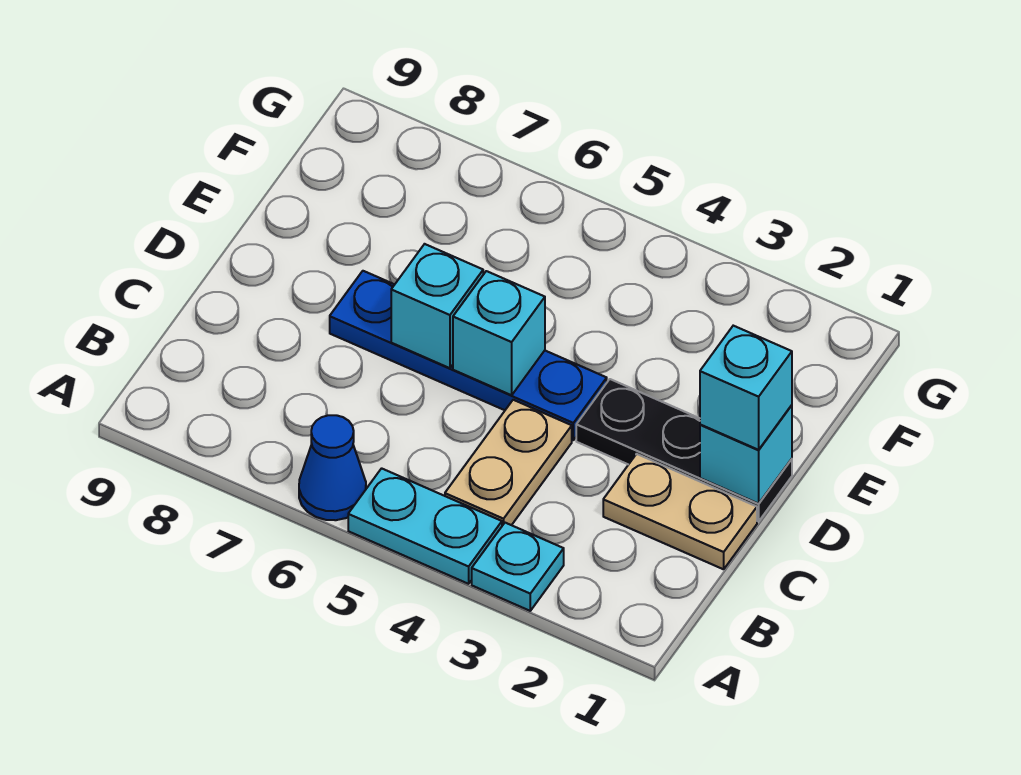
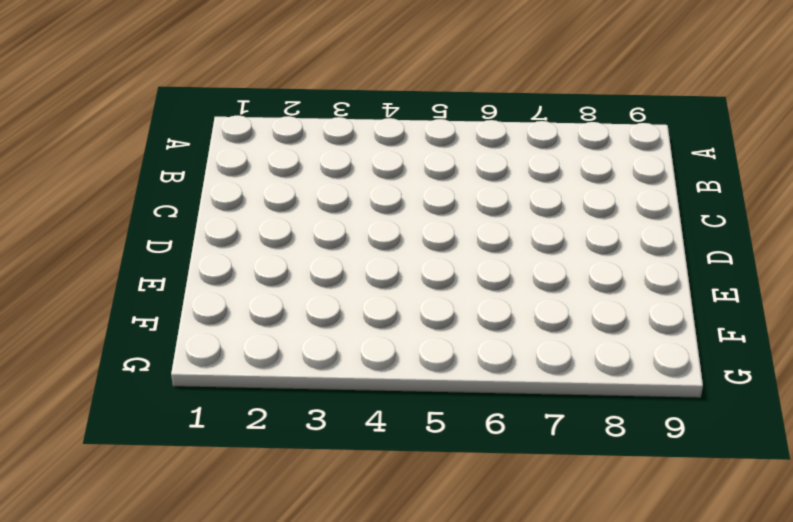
none -> cyan plate A3 level 1
none -> cyan plate A4:A5 level 1

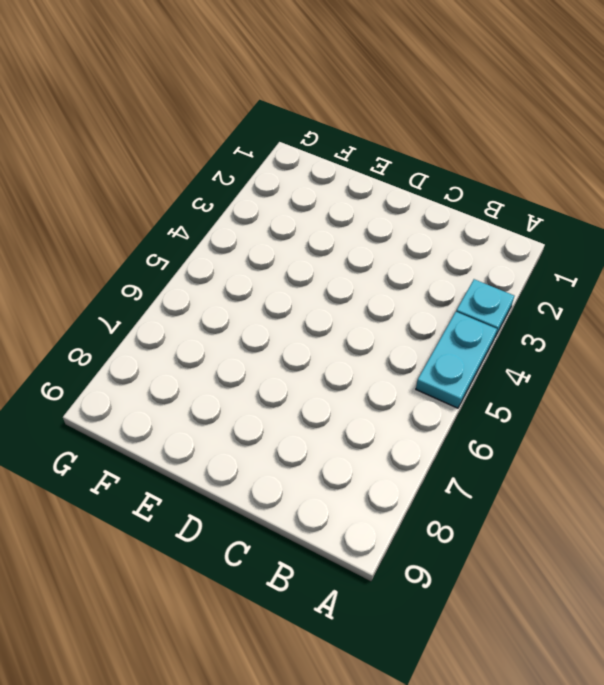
none -> blue cone A6 level 1
none -> tan plate B4:C4 level 1

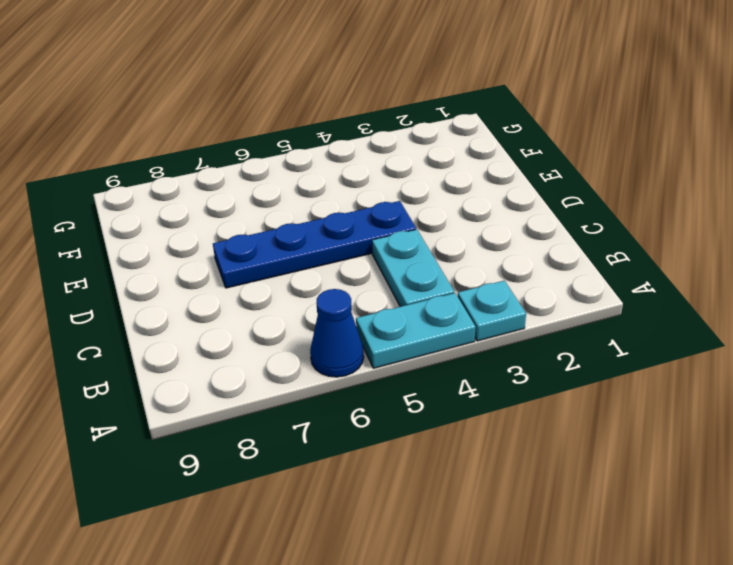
cyan plate B4:C4 level 1 -> tan plate B4:C4 level 1
none -> tan plate C1:C2 level 1
none -> black plate D1:D3 level 1

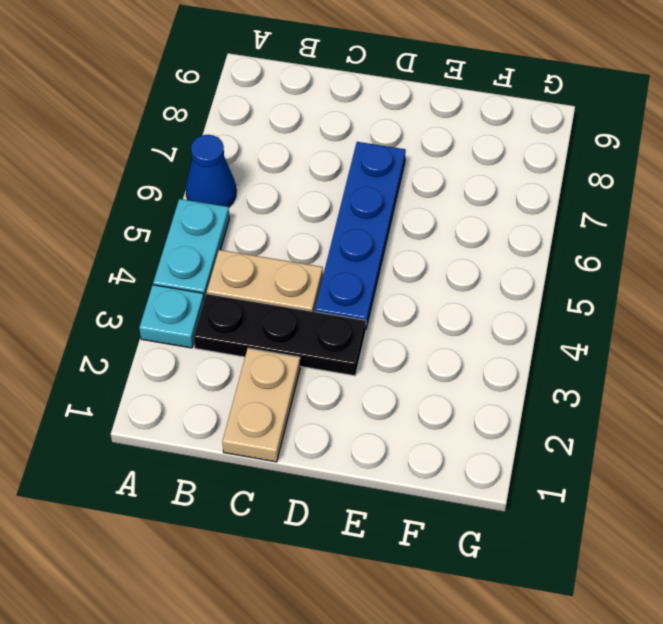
black plate B3:D3 level 1 -> black plate D1:D3 level 1
none -> cyan brick D1 level 2
none -> cyan brick D5 level 2

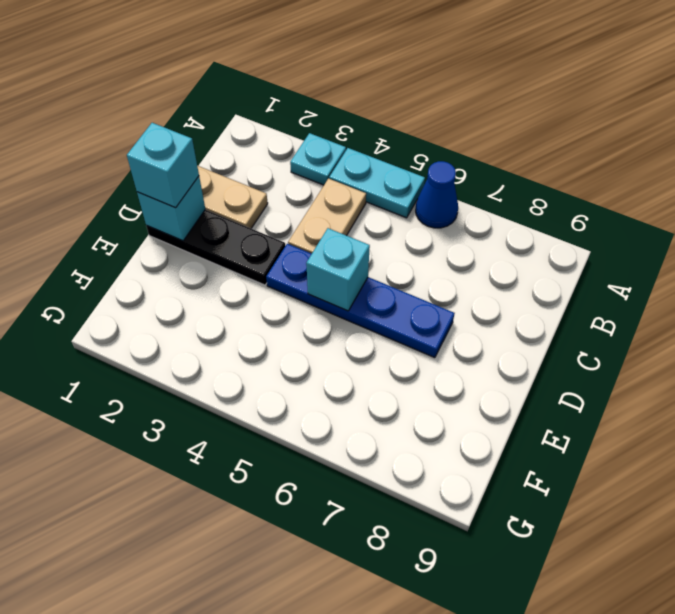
none -> cyan brick D6 level 2

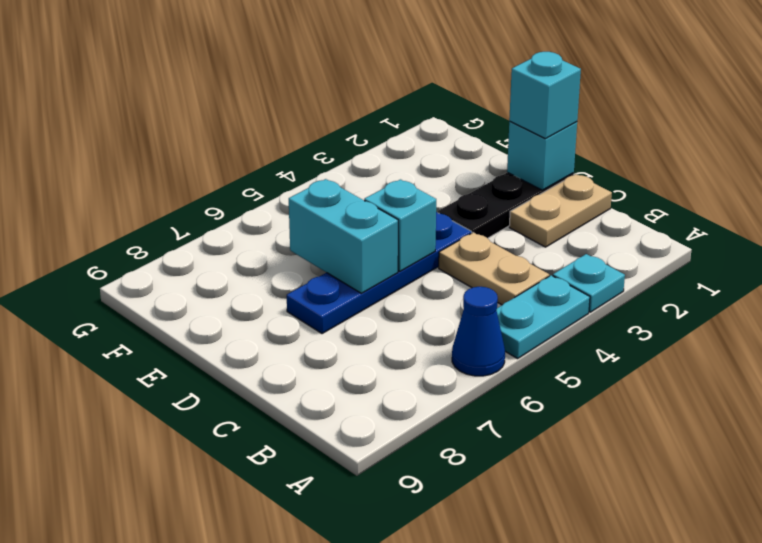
cyan brick D6:E6 level 2 -> cyan brick D6 level 2

